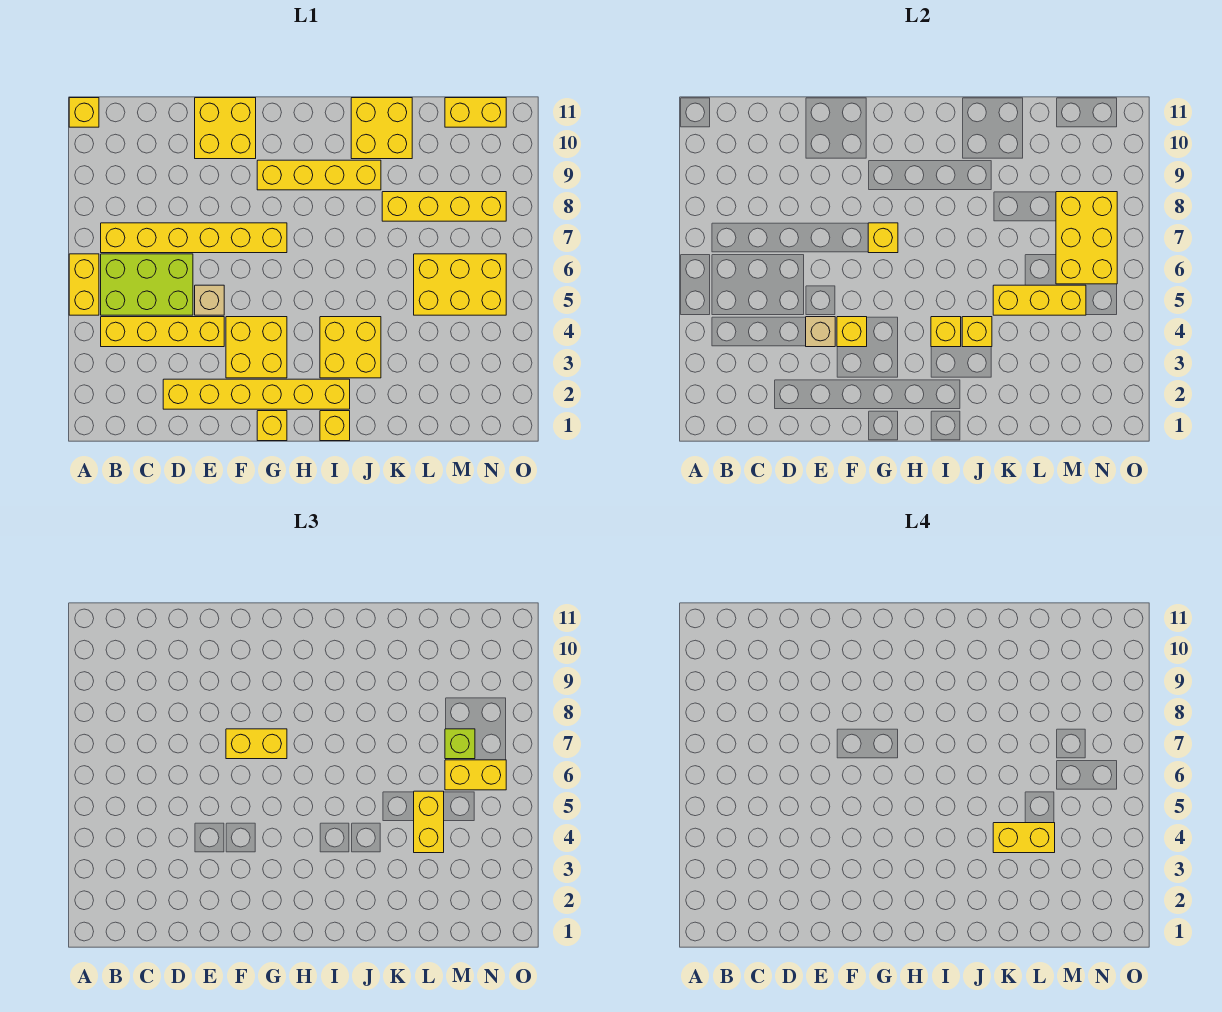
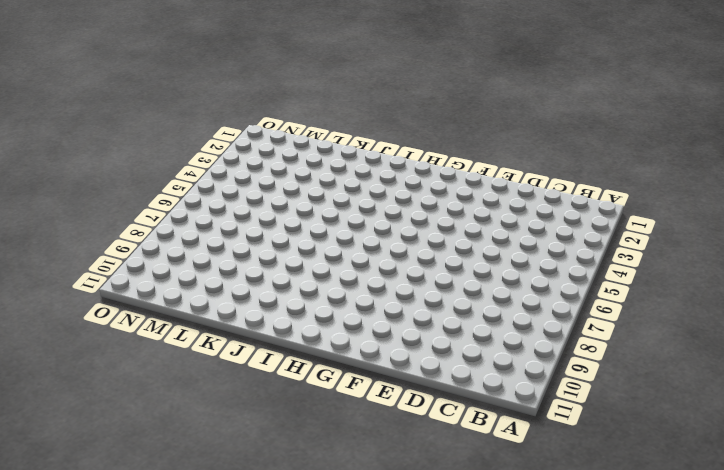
none -> yellow brick A5:A6 level 1
none -> yellow brick A11 level 1
none -> yellow brick B4:E4 level 1

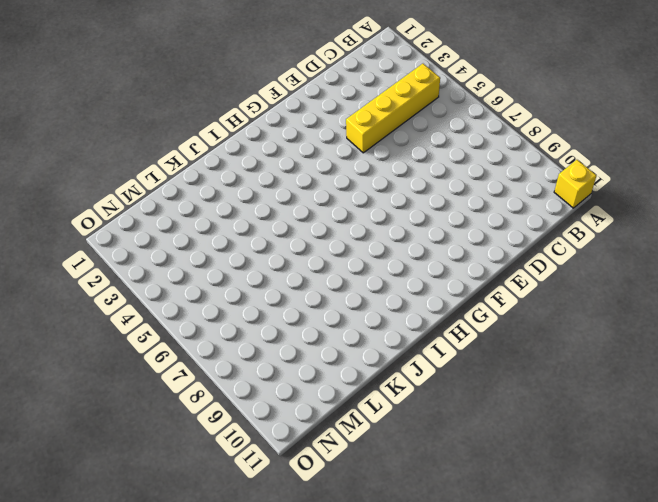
none -> yellow brick A5:A6 level 1
none -> lime brick B5:D6 level 1
none -> yellow brick B7:G7 level 1

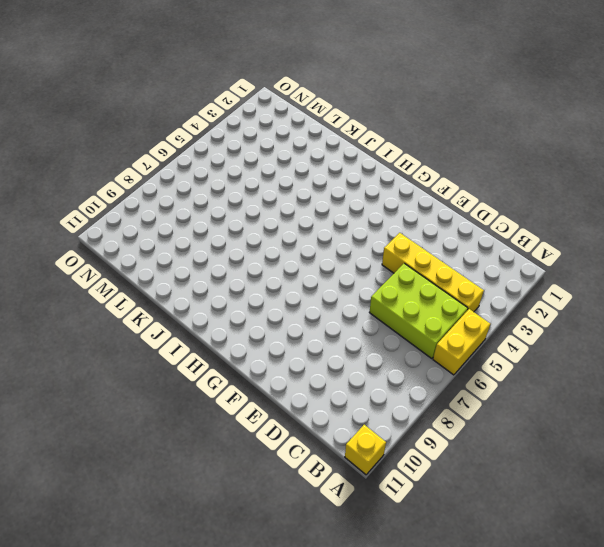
none -> yellow brick B7:G7 level 1
none -> yellow brick D2:I2 level 1
none -> tan brick E5 level 1

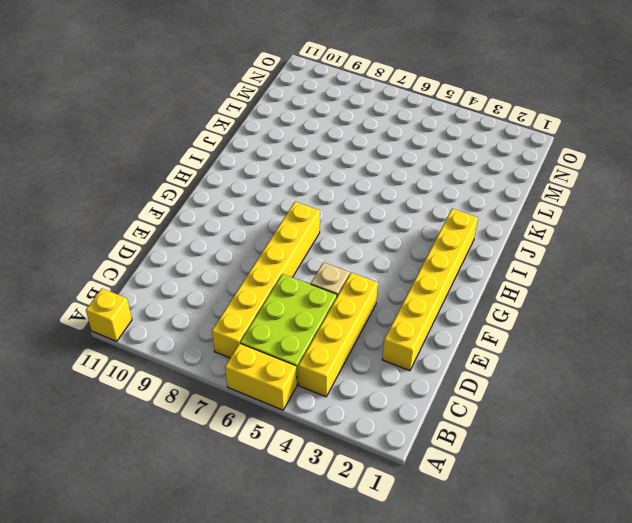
none -> yellow brick E10:F11 level 1
none -> yellow brick F3:G4 level 1
none -> yellow brick G1 level 1

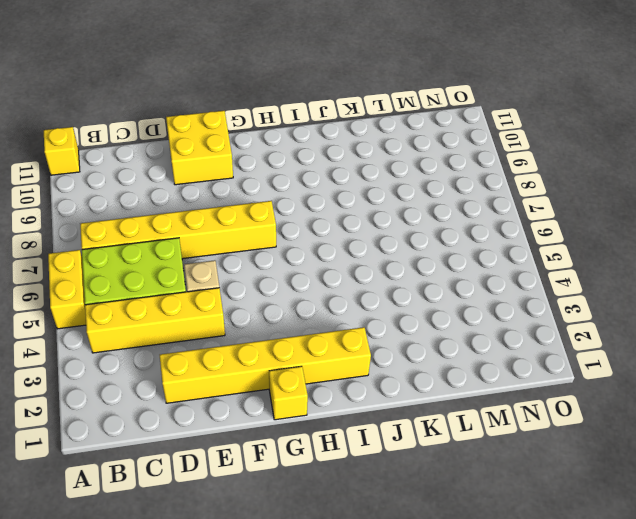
none -> yellow brick F3:G4 level 1
none -> yellow brick G9:J9 level 1
none -> yellow brick I1 level 1

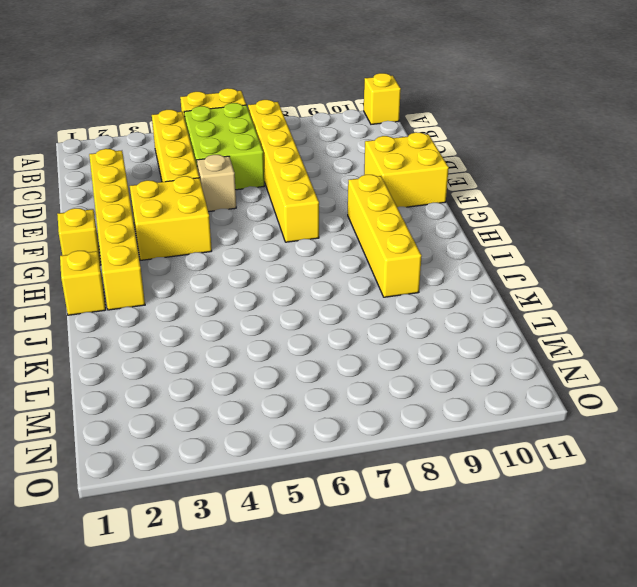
none -> yellow brick I3:J4 level 1
none -> yellow brick J10:K11 level 1
none -> yellow brick K8:N8 level 1

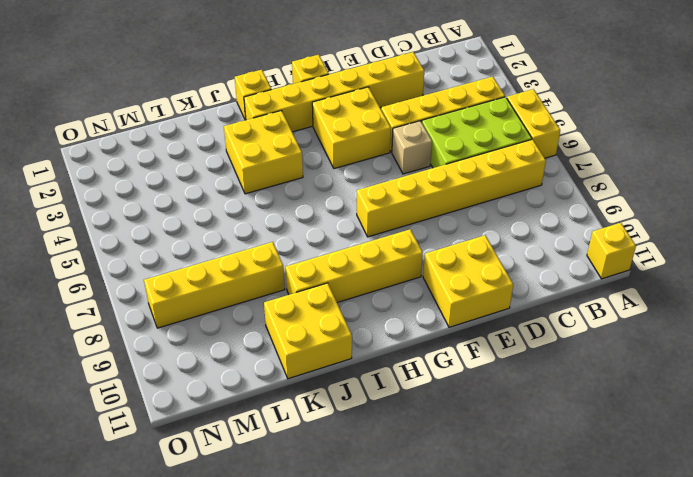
none -> yellow brick L5:N6 level 1
none -> yellow brick M11:N11 level 1
none -> tan brick E4 level 2

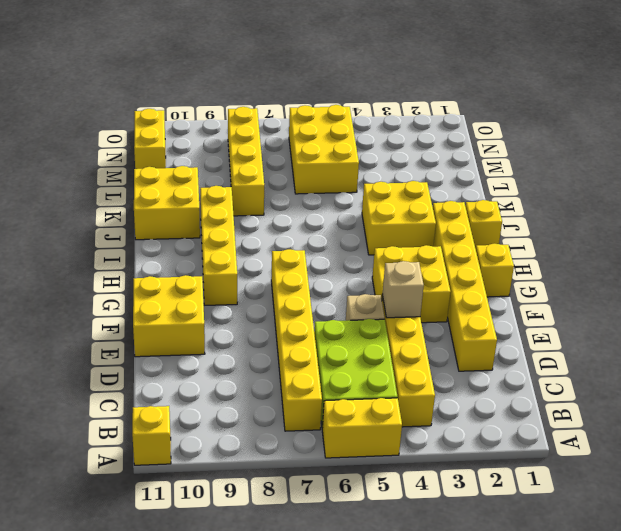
none -> yellow brick F4 level 2
none -> yellow brick G7 level 2
none -> yellow brick I4 level 2

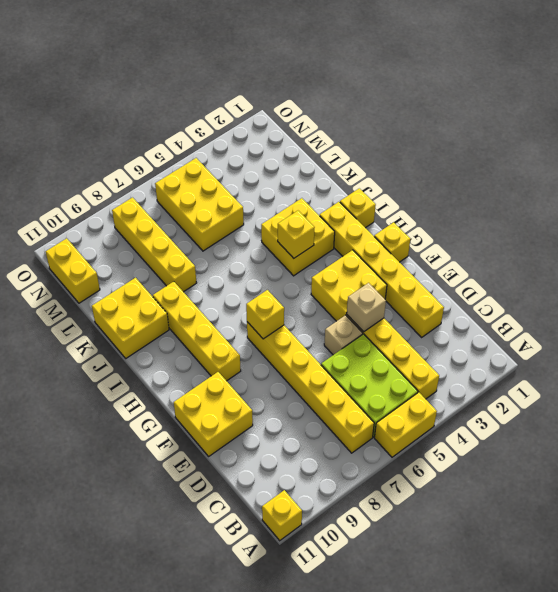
none -> yellow brick F4 level 2
none -> yellow brick J4 level 2
none -> yellow brick K5:M5 level 2

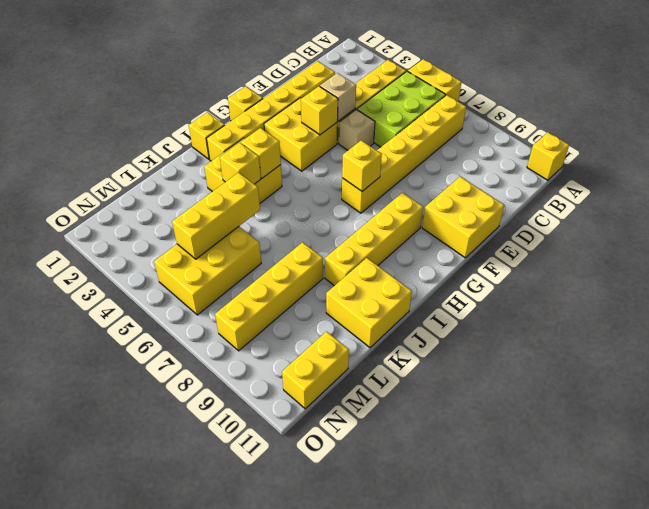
none -> yellow brick M6:N8 level 2
none -> yellow brick F7:G7 level 3
none -> yellow brick L4:L5 level 3

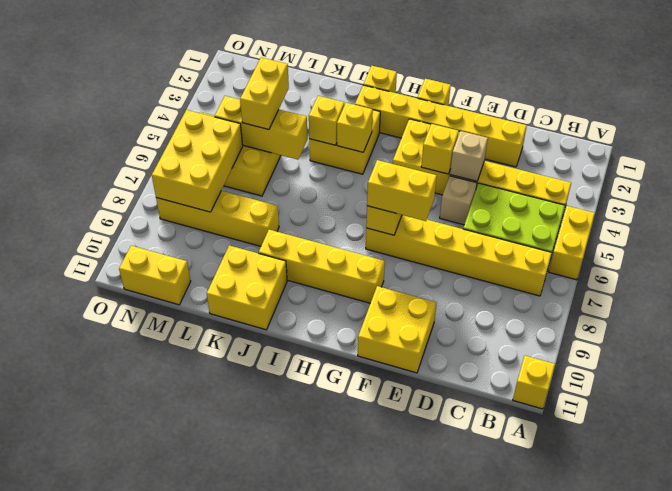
none -> yellow brick M6:N6 level 3
none -> lime brick M7 level 3
none -> yellow brick K4:L4 level 4

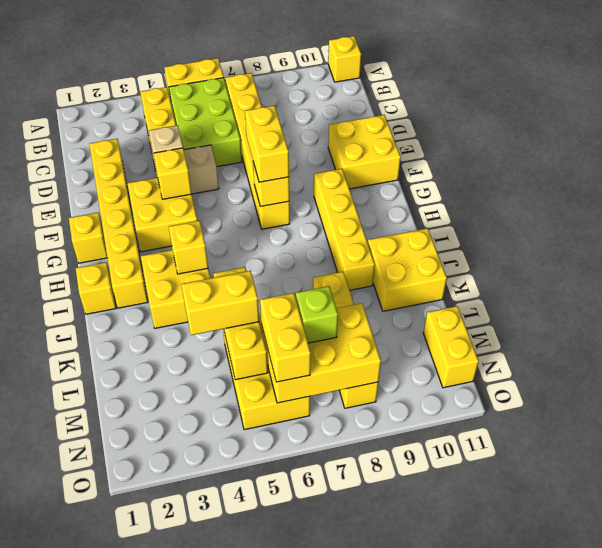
none -> yellow brick J4 level 2
none -> yellow brick K4:L4 level 4

